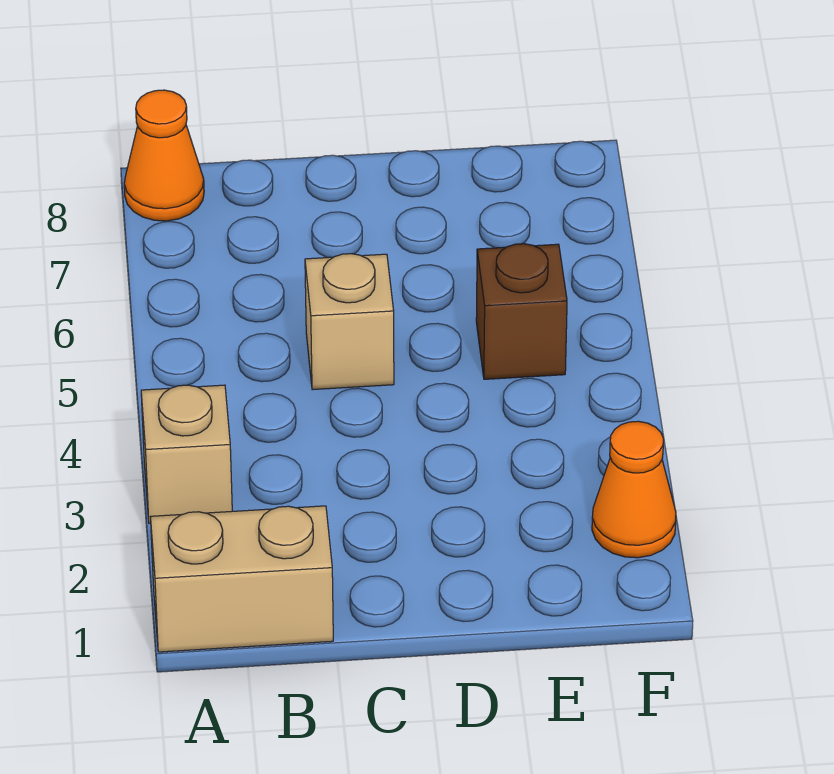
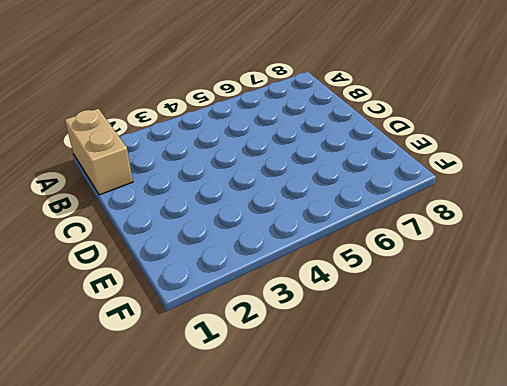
none -> tan brick A3 level 1
none -> orange cone A8 level 1

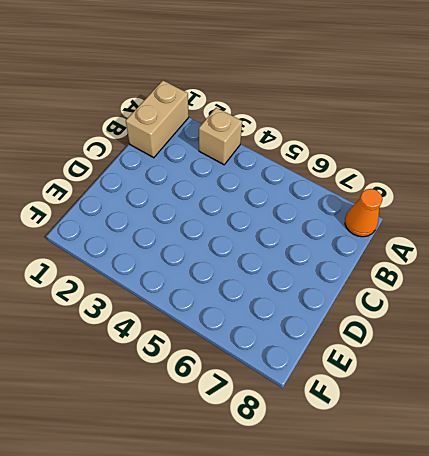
none -> tan brick C5 level 1
none -> brown brick E5 level 1

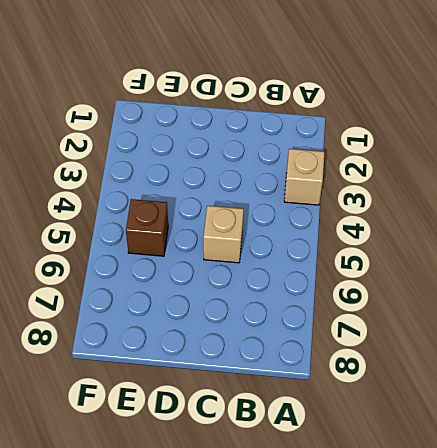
none -> tan brick A1:B1 level 1
none -> orange cone A8 level 1

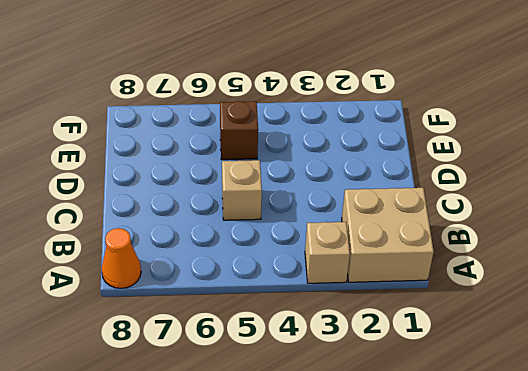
tan brick A1:B2 level 1 -> tan brick A1:B1 level 1
none -> orange cone F2 level 1

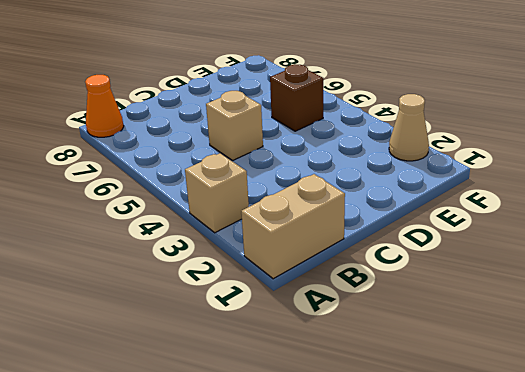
tan cone F2 level 1 -> orange cone F2 level 1

